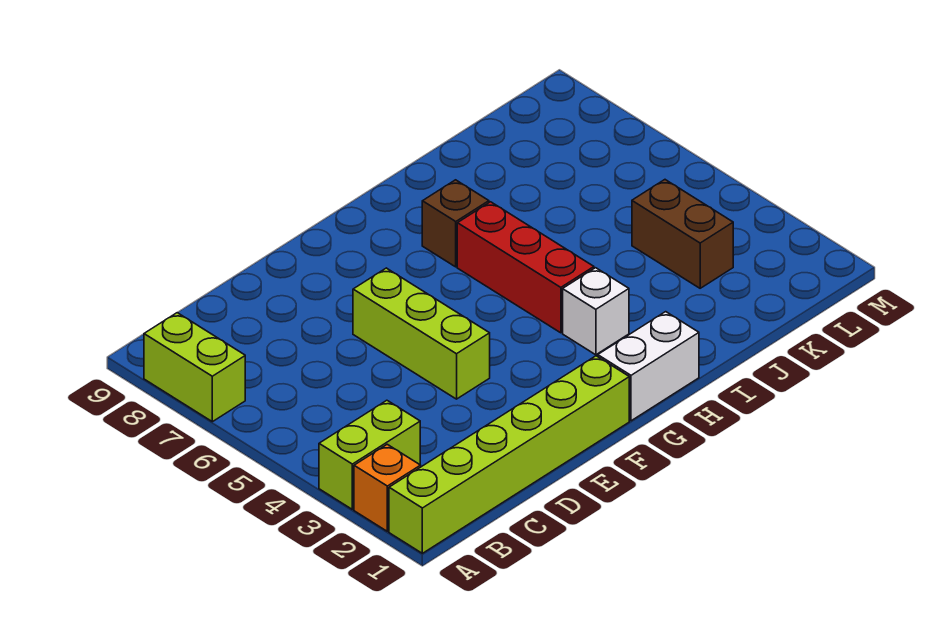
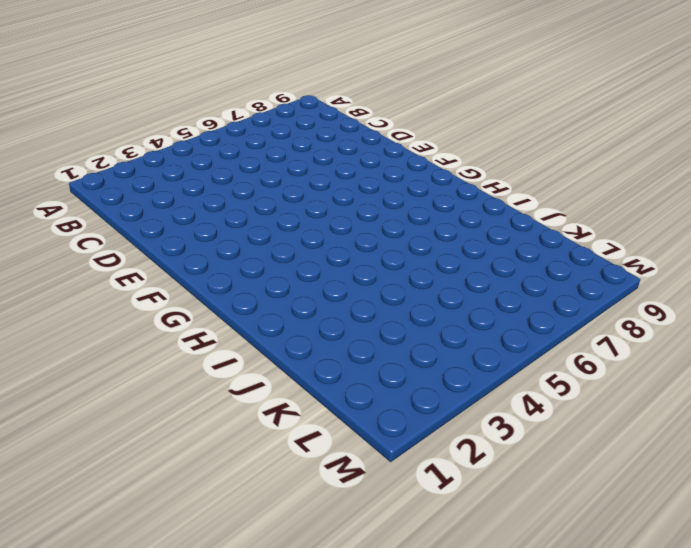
none -> lime brick A1:F1 level 1
none -> orange brick A2 level 1

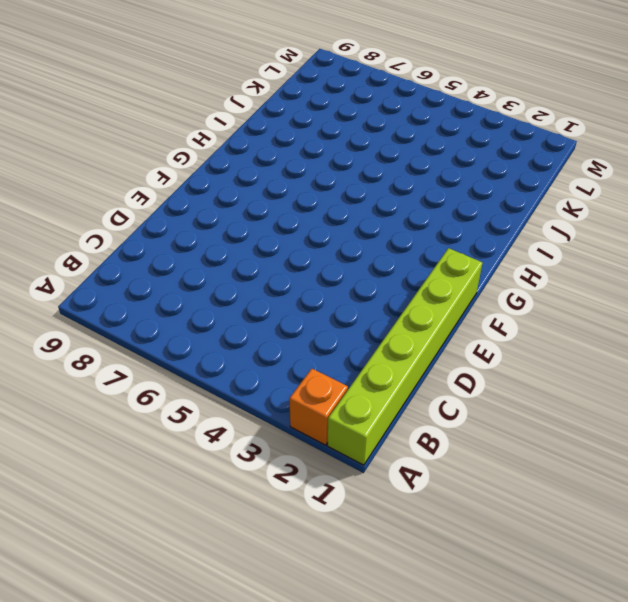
none -> lime brick A3:B3 level 1
none -> lime brick A7:A8 level 1

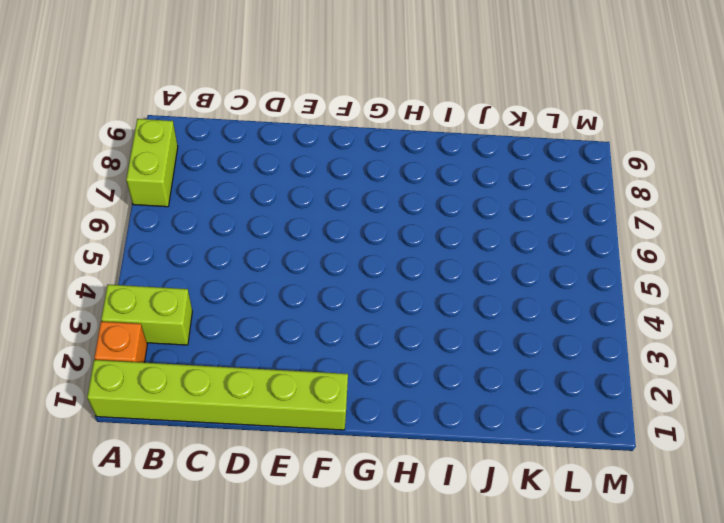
none -> lime brick E4:E6 level 1
none -> white brick G1:H1 level 1

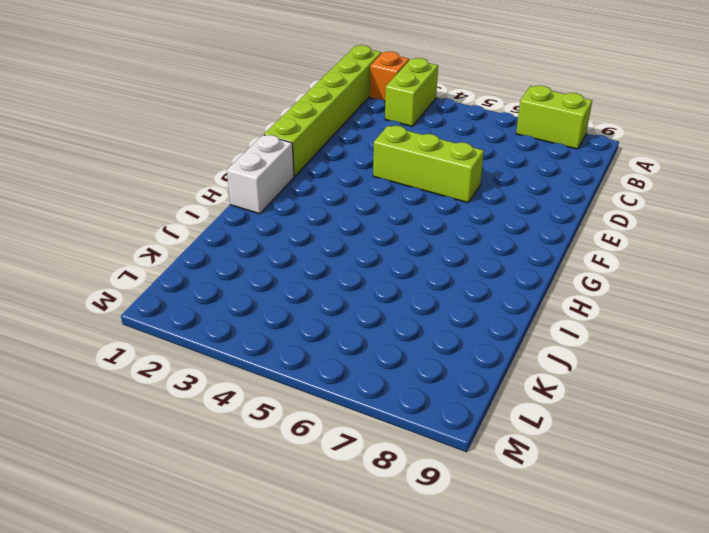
none -> white brick H3 level 1
none -> red brick H4:H6 level 1

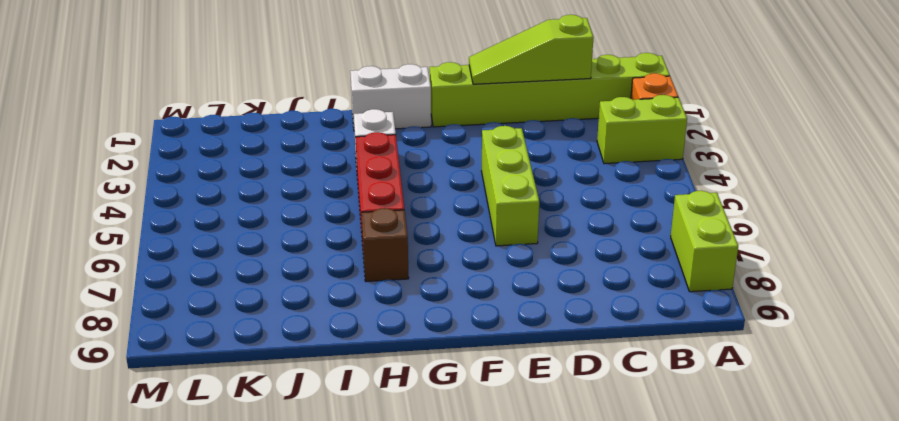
lime slope C1:E1 level 2 top C -> none
none -> brown brick K3:K4 level 1

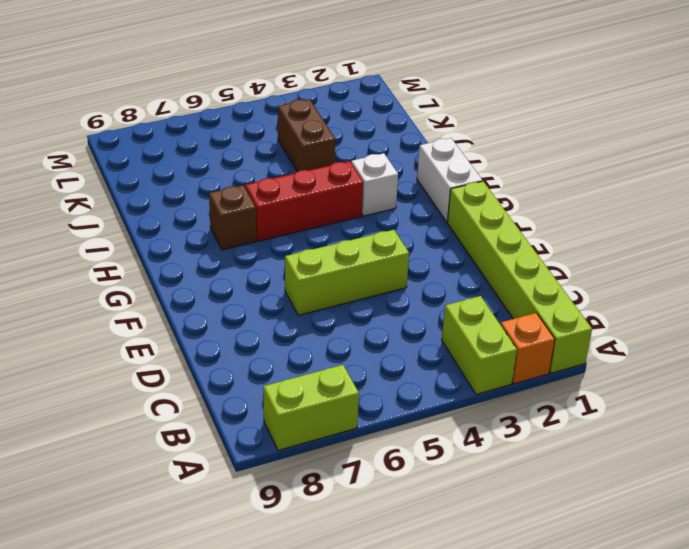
brown brick J4:K4 level 1 -> brown brick K3:K4 level 1

